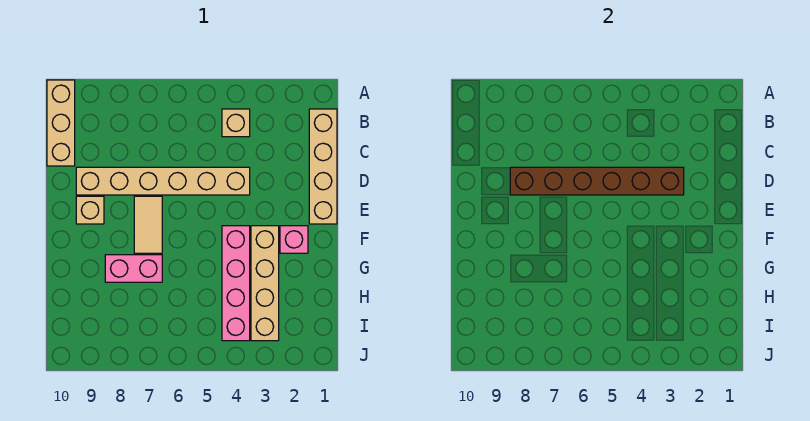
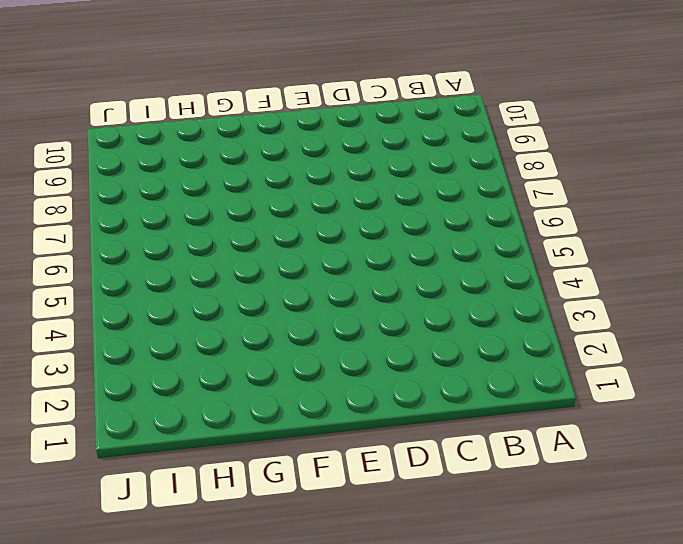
none -> tan brick A10:C10 level 1
none -> tan brick B1:E1 level 1

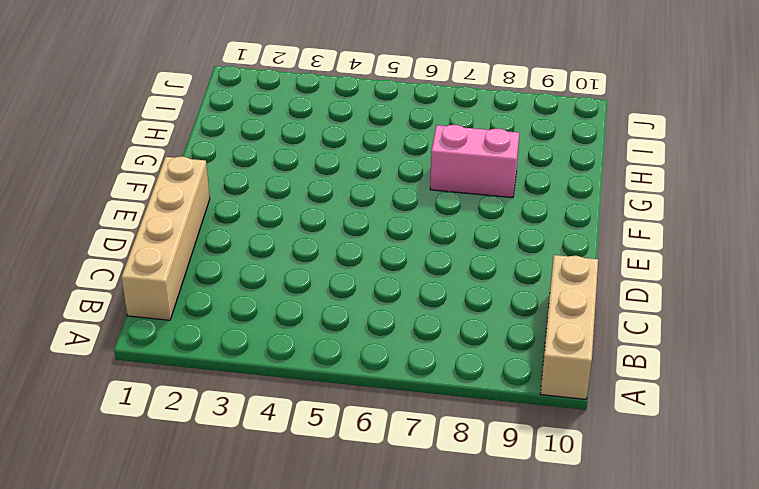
none -> tan brick B4 level 1
none -> tan brick D4:D9 level 1

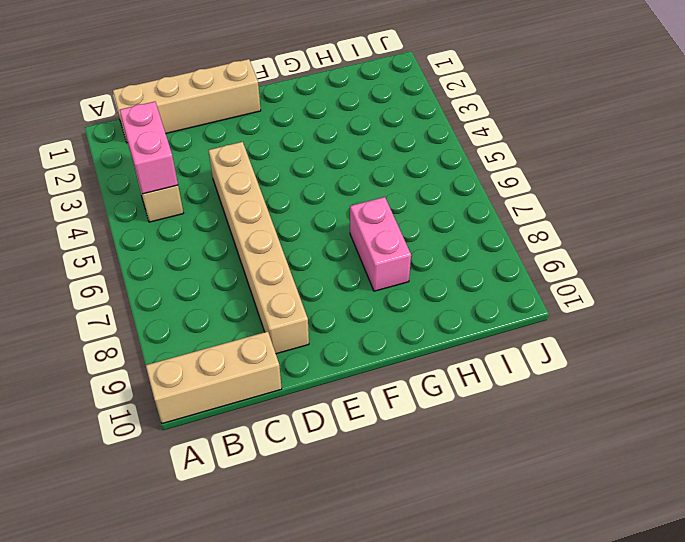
pink brick B3:B4 level 2 -> none
none -> tan tile E7:F7 level 1
none -> tan brick E9 level 1

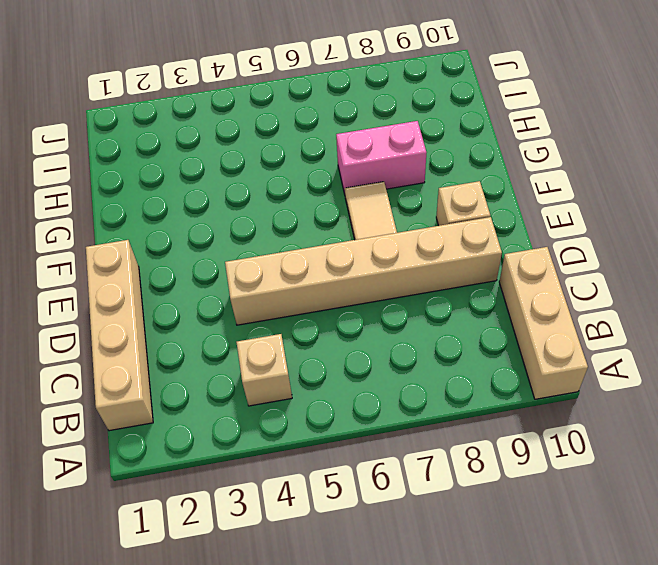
none -> pink brick F2 level 1
none -> tan brick F3:I3 level 1

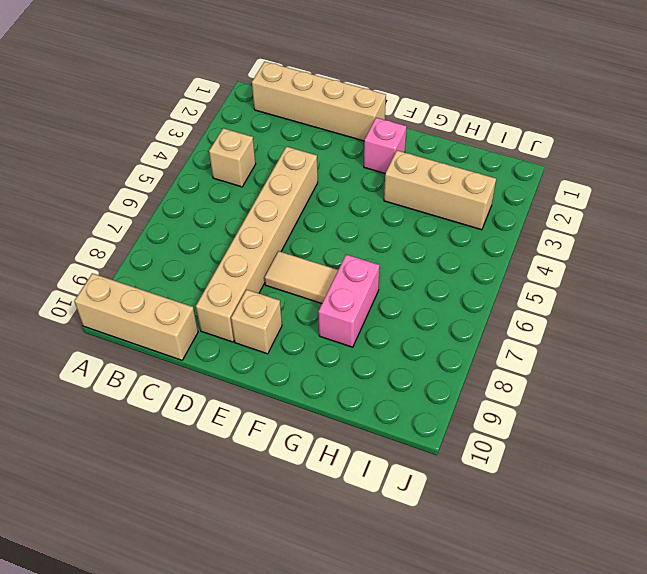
tan brick G3:I3 level 1 -> tan brick F3:I3 level 1
none -> pink brick F4:I4 level 1
none -> brown brick D3:D8 level 2

